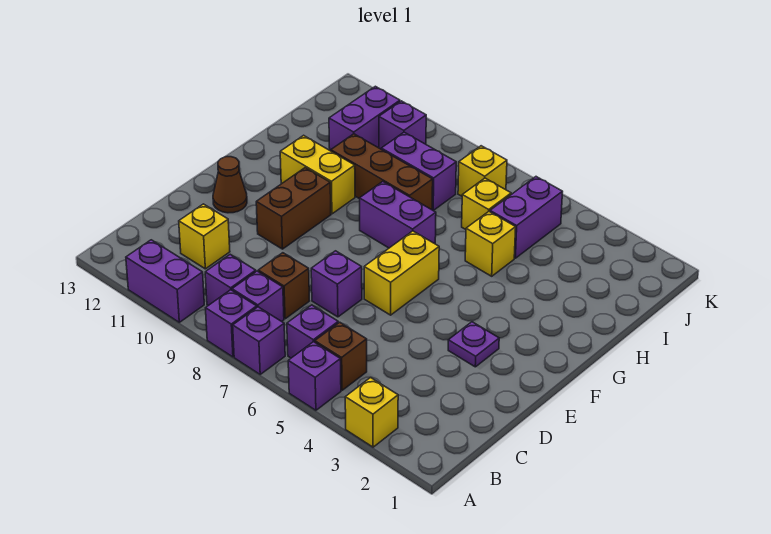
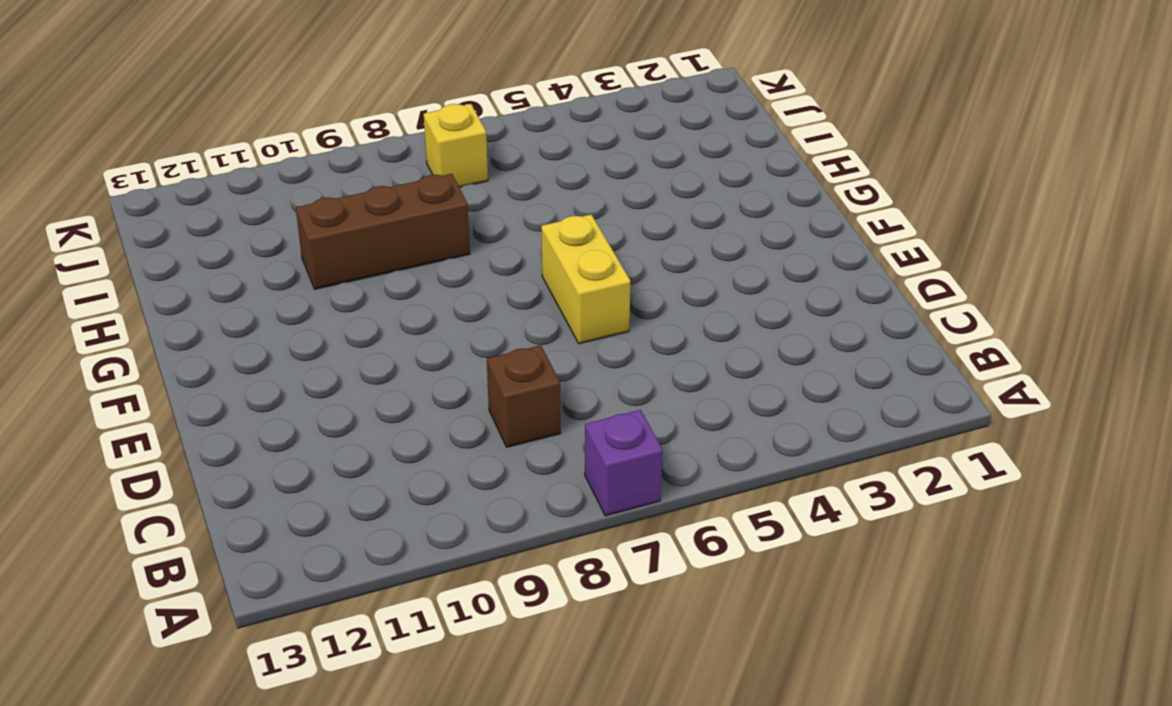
none -> yellow brick A3 level 1
none -> purple brick A5 level 1
none -> purple brick A8 level 1

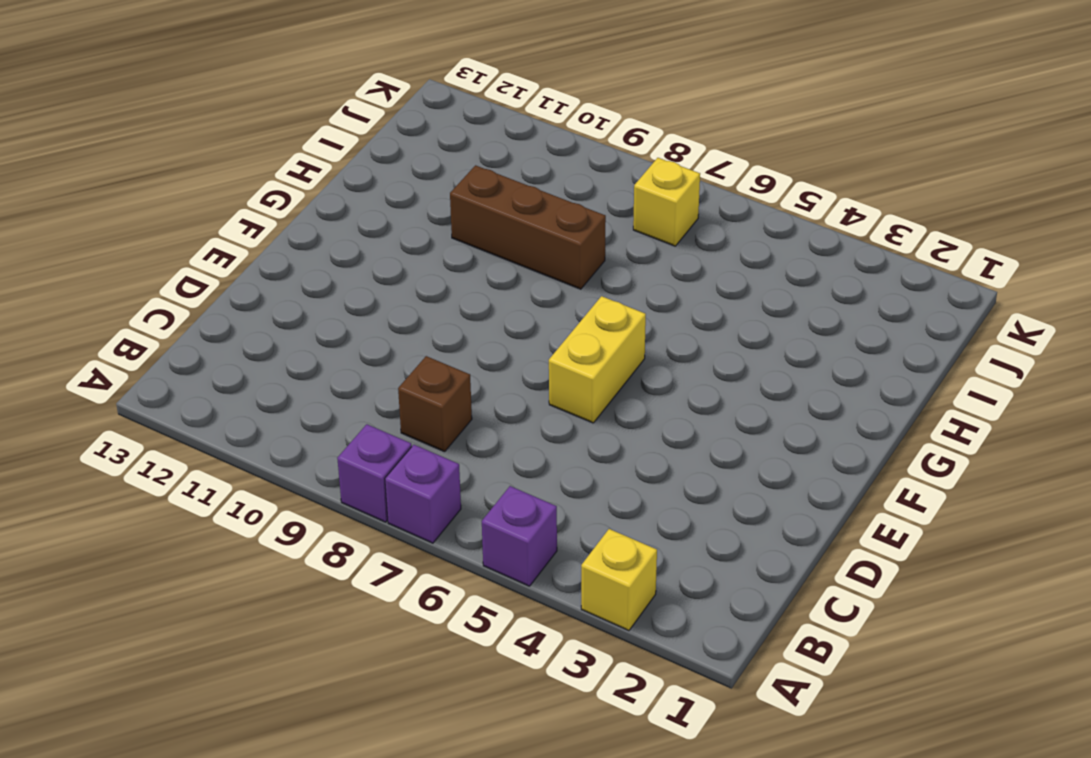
none -> purple brick A10:A11 level 1
none -> brown brick B5 level 1
none -> purple brick B6 level 1

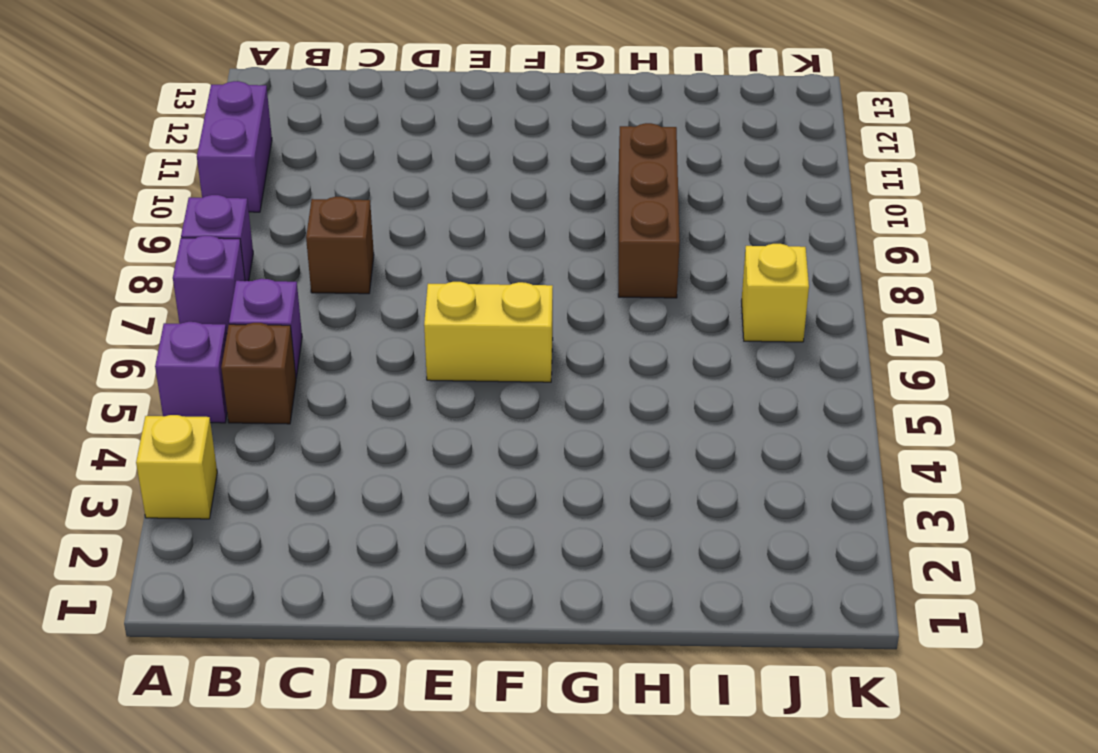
none -> purple brick B8 level 1
none -> purple brick B9 level 1
none -> yellow brick C11 level 1

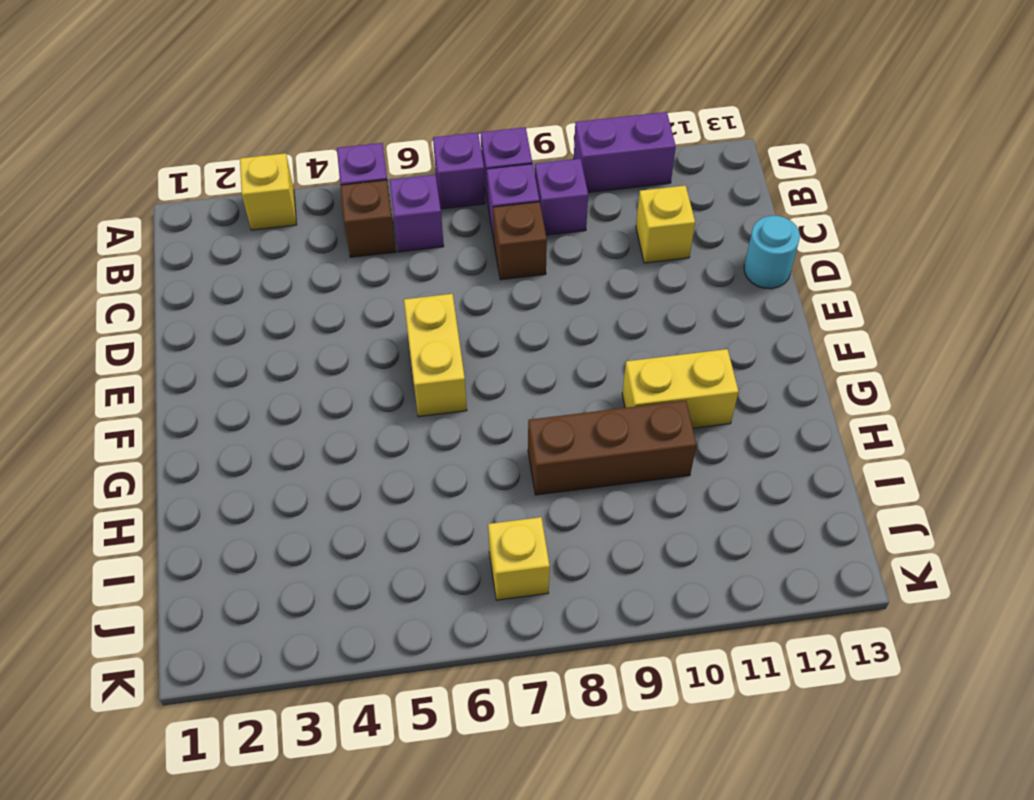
cyan round brick D13 level 1 -> none
none -> purple brick D7 level 1
none -> purple plate E3 level 1
none -> brown brick E10:F10 level 1

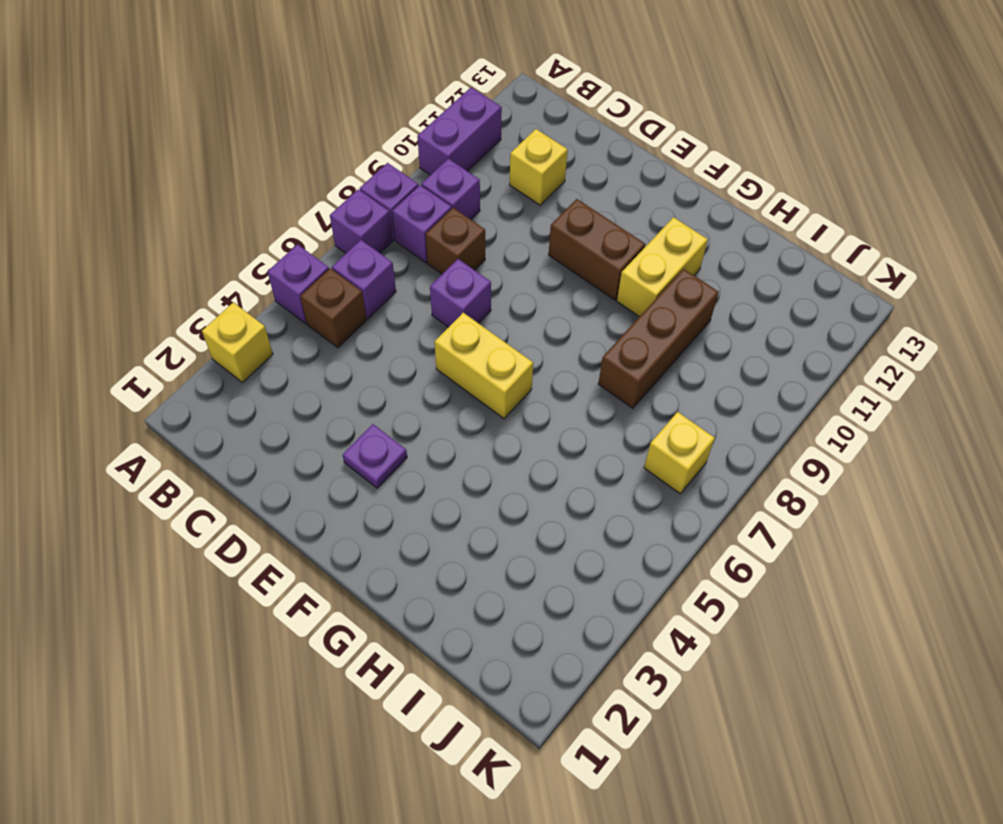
none -> brown cone E12 level 1
none -> purple brick G7:G8 level 1
none -> yellow brick H5 level 1

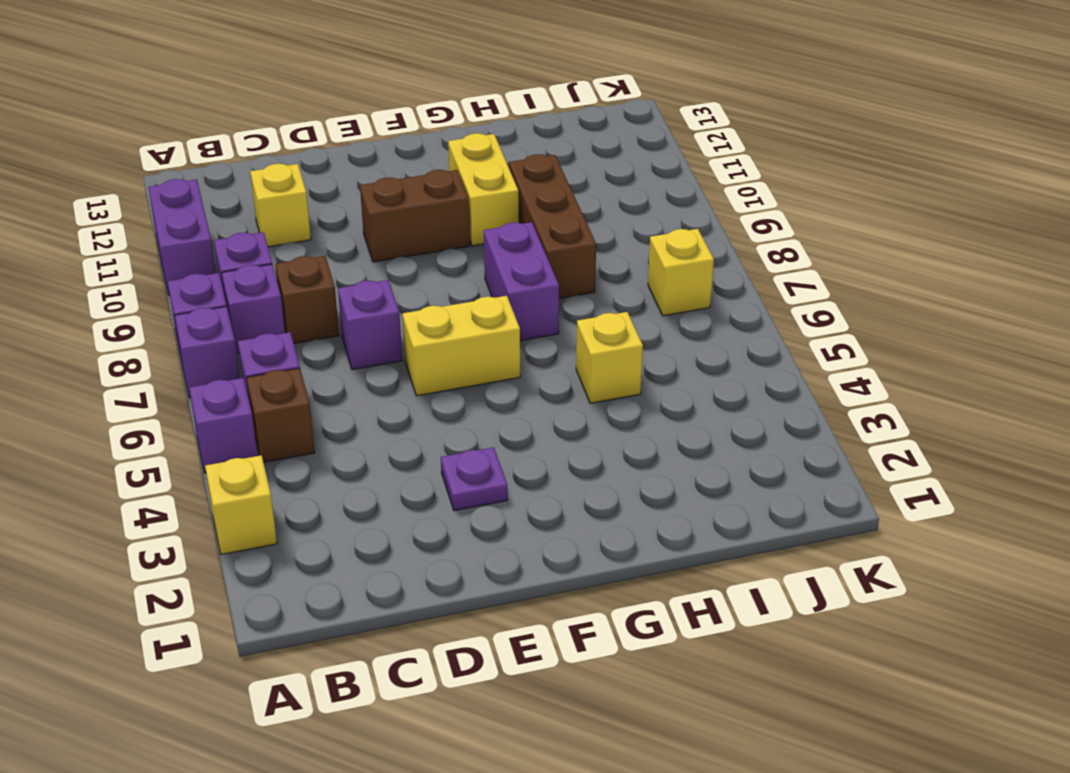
none -> brown cone E12 level 1
none -> purple brick I5:J5 level 1
none -> yellow brick I6 level 1

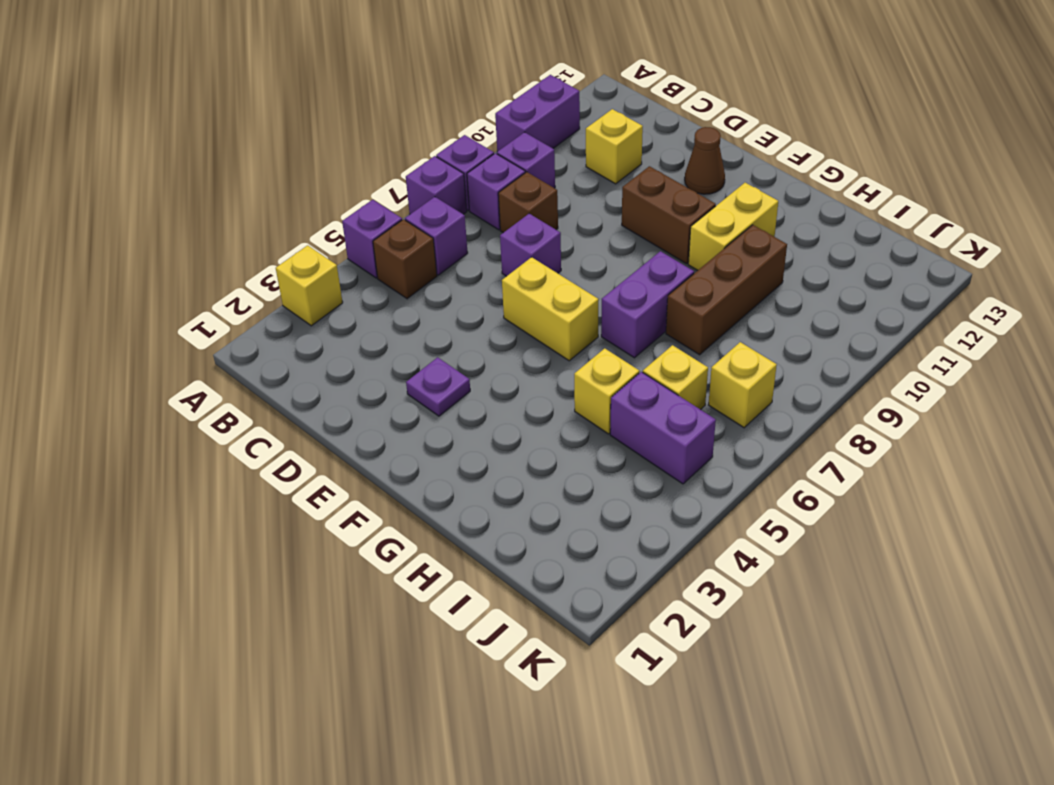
none -> purple brick I8:I9 level 1
none -> purple brick I11:J11 level 1
none -> purple brick J10 level 1

